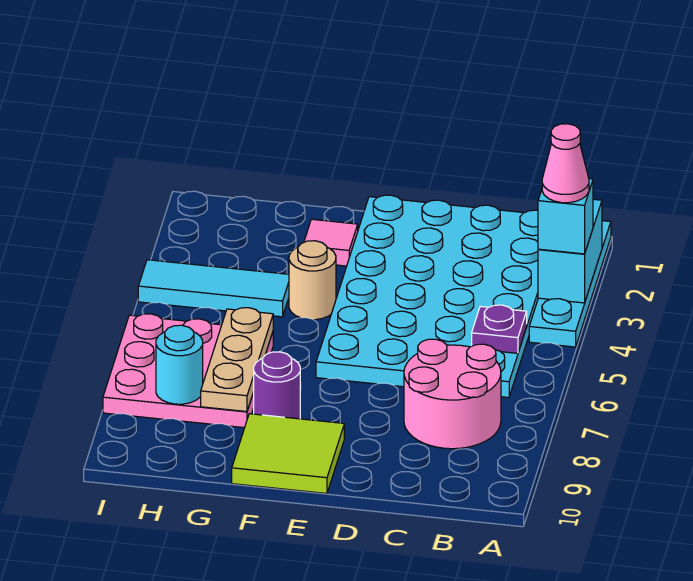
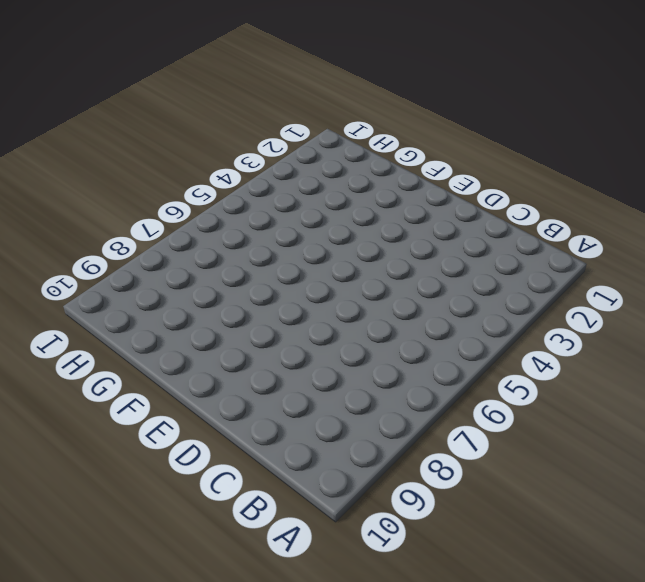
none -> cyan plate A1:A4 level 1
none -> cyan plate B1:E6 level 1
none -> pink round brick B7:C8 level 1

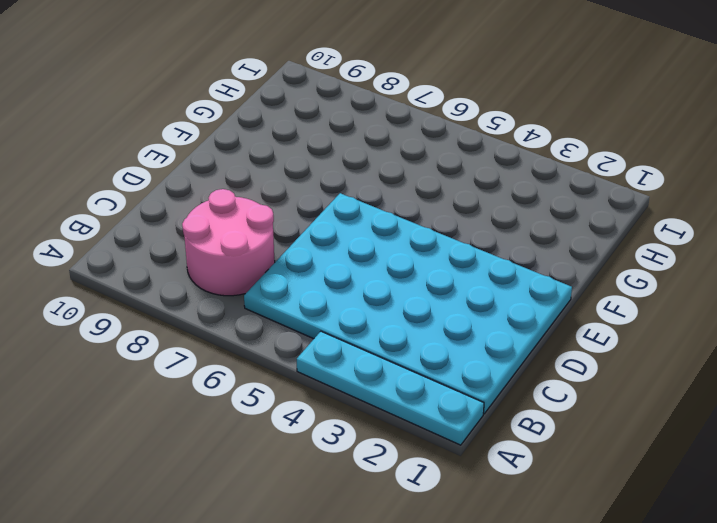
none -> lime tile E9:F10 level 1
none -> pink tile F2 level 1
none -> tan round brick F4 level 1

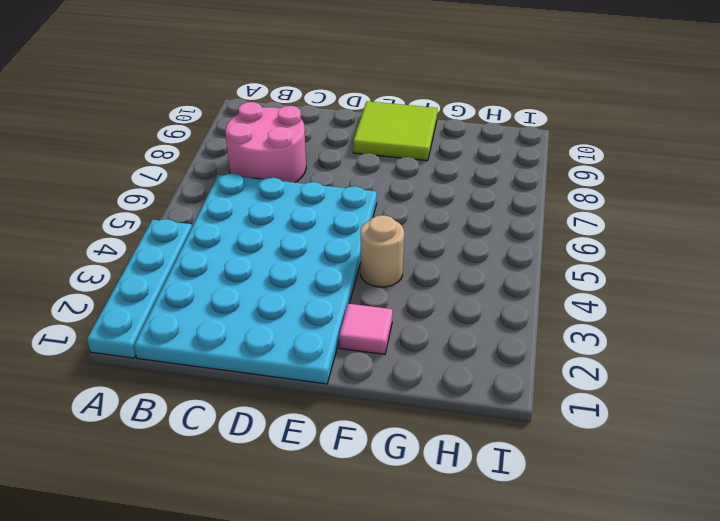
none -> purple round brick F8 level 1
none -> cyan tile G4:I4 level 1
none -> pink plate G6:I8 level 1

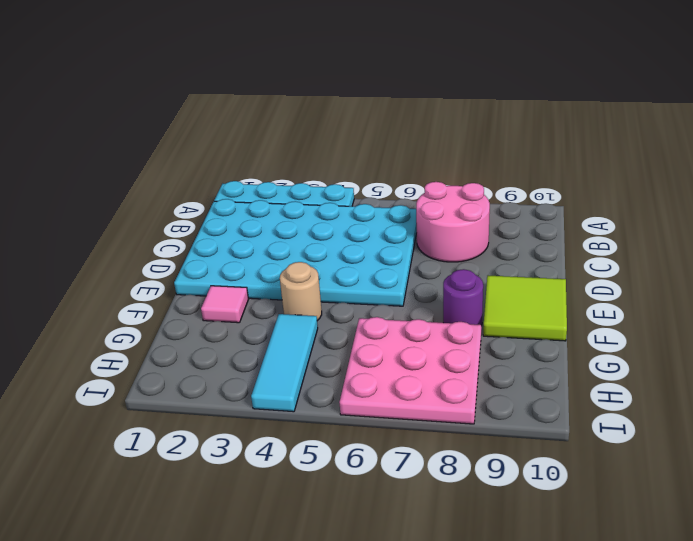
none -> cyan brick A2:A3 level 2
none -> purple plate B5 level 2
none -> tan plate G6:G8 level 2

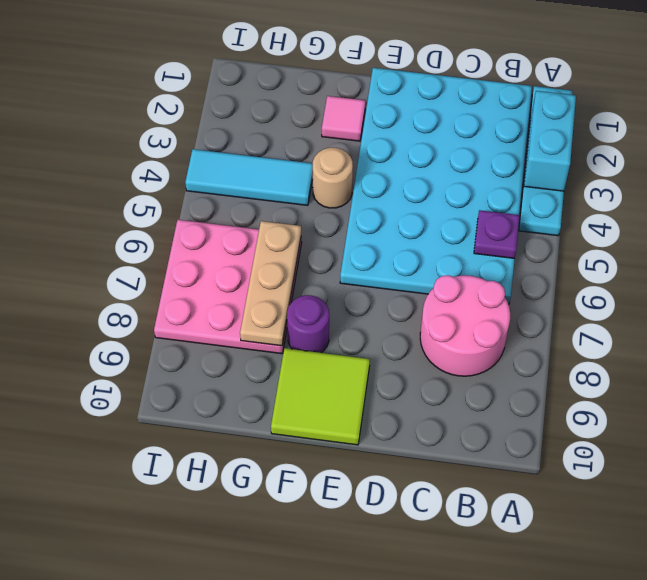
none -> cyan round brick H8 level 2
none -> cyan brick A3 level 3
none -> pink cone A3 level 4

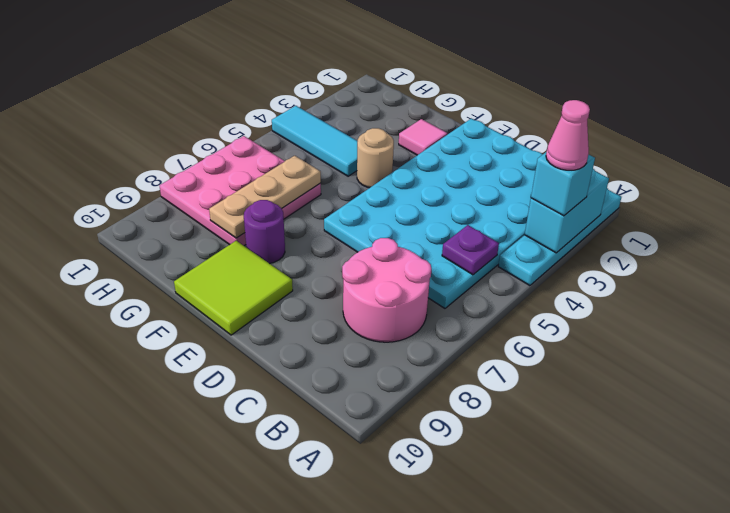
none -> cyan round brick H8 level 2

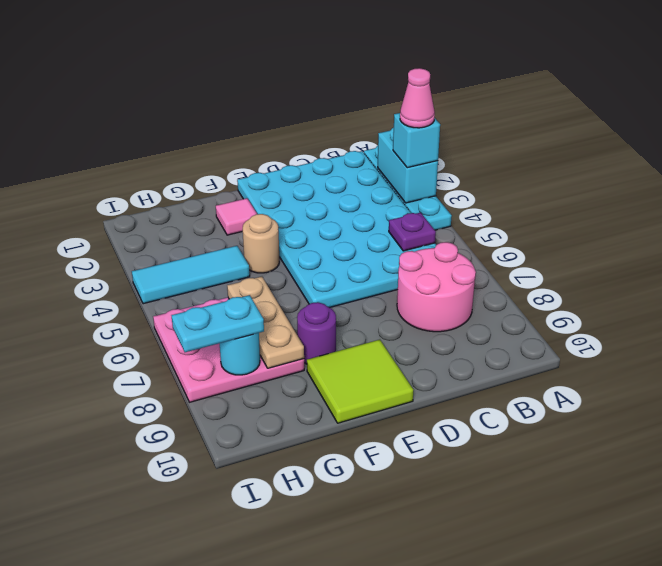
cyan plate H8:I8 level 3 -> none

